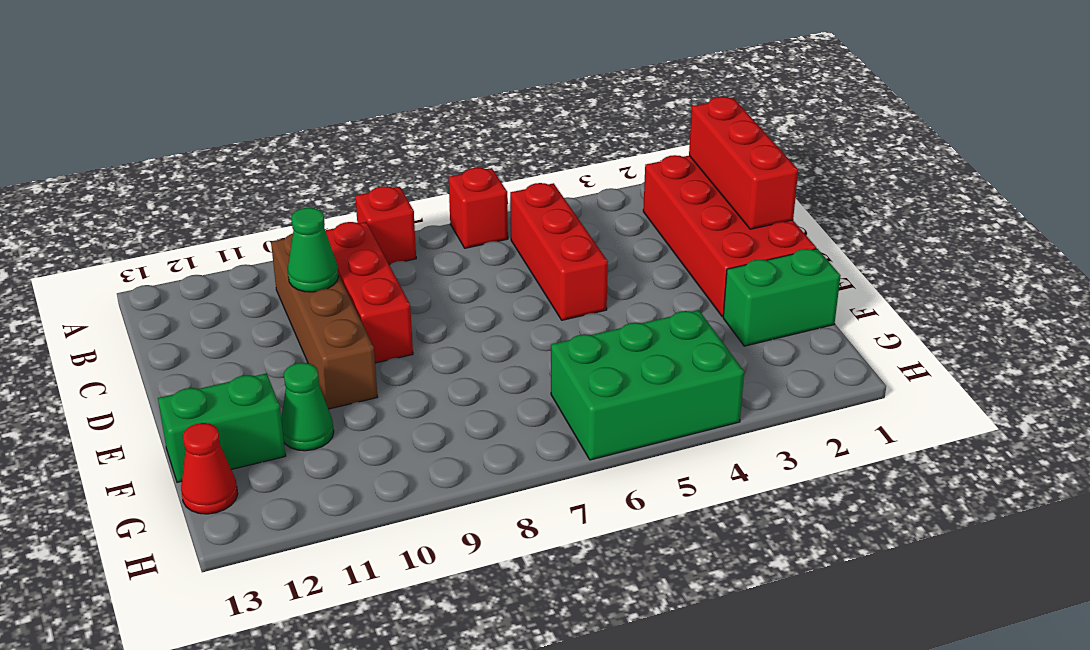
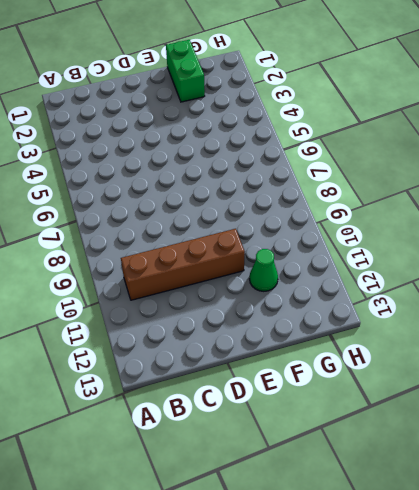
none -> red brick A6 level 1
none -> red brick A8 level 1
none -> red brick B1:E2 level 1

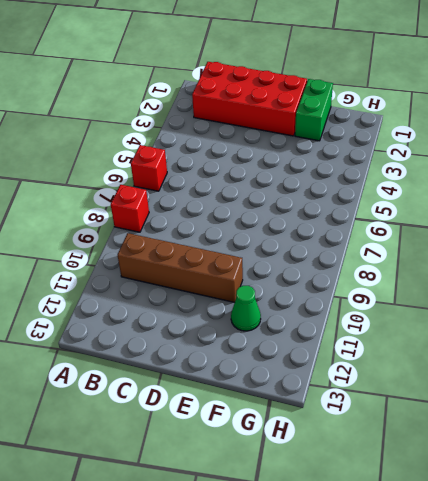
none -> red brick B5:D5 level 1
none -> red brick B9:D9 level 1
none -> green brick F12:F13 level 1

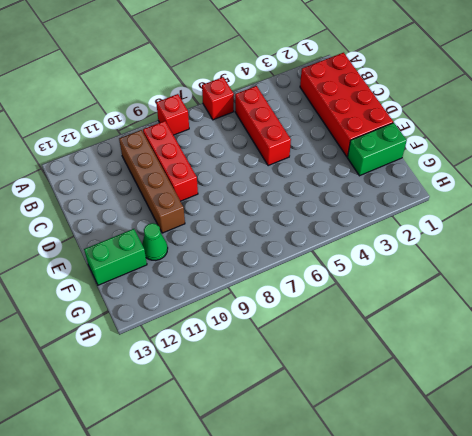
none -> green brick G4:H6 level 1
none -> red cone G13 level 1
none -> red brick B1:D1 level 2

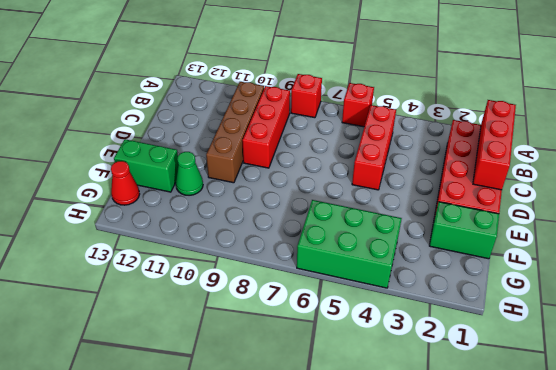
none -> green cone C10 level 2

